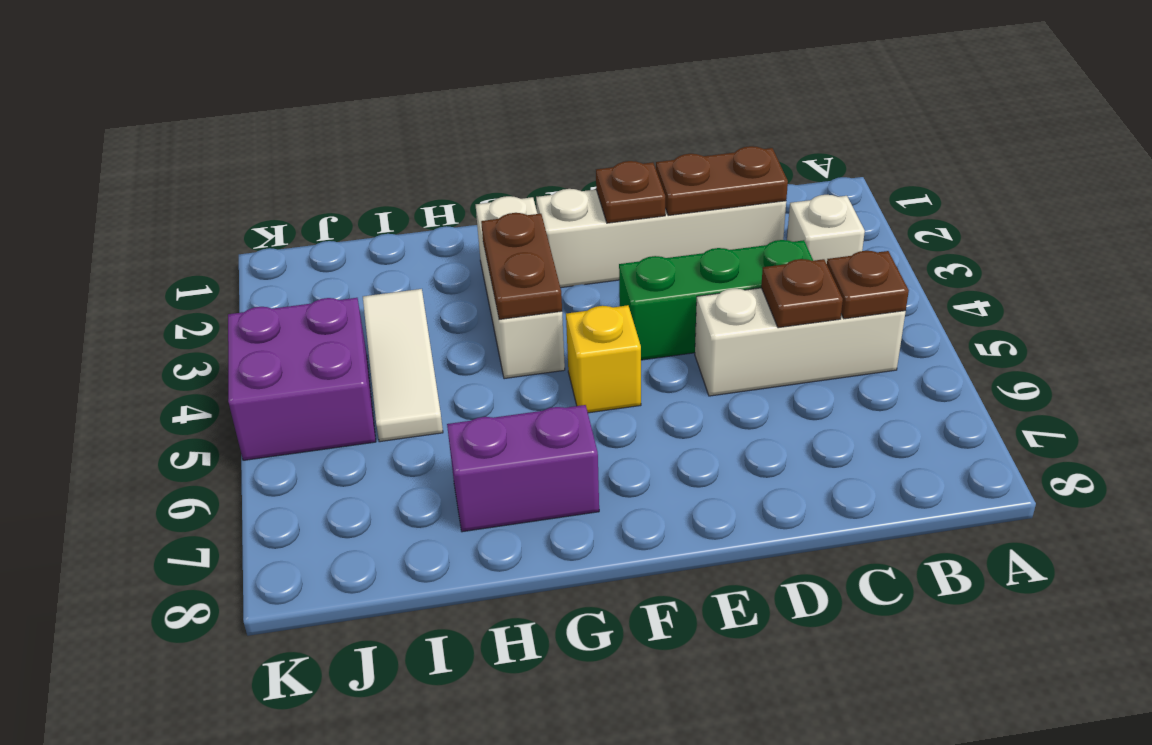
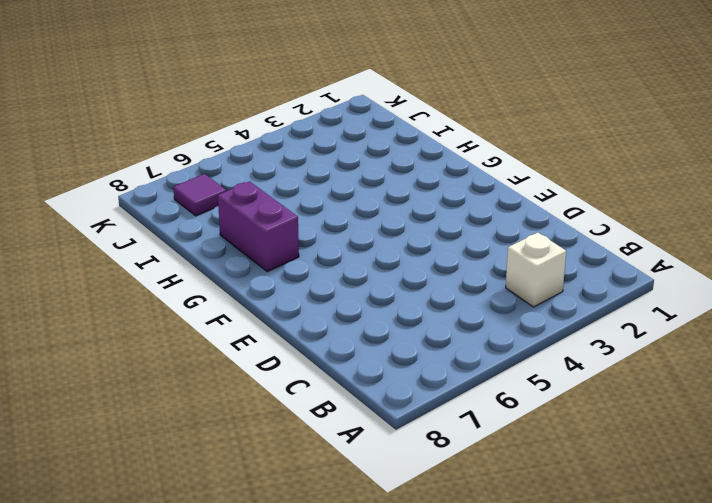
purple tile J7 level 1 -> none
none -> white brick B5:D5 level 1
none -> white brick C2:F2 level 1
none -> green brick C4:E4 level 1

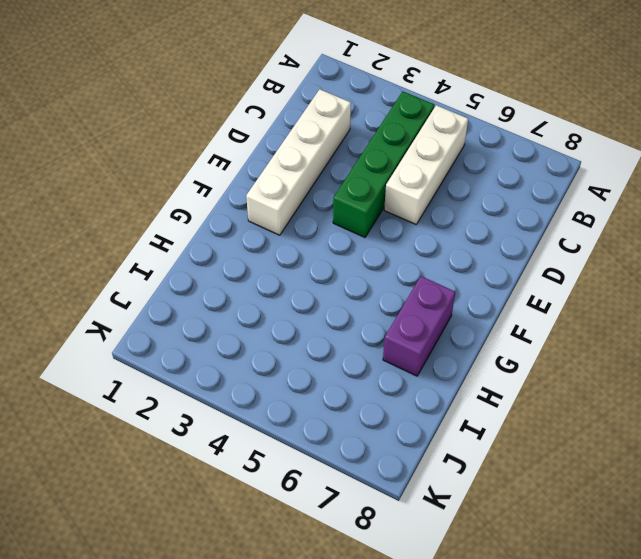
green brick B4:E4 level 1 -> green brick C4:E4 level 1
none -> white brick B3 level 1
none -> yellow brick F5 level 1
none -> white brick G2:G4 level 1

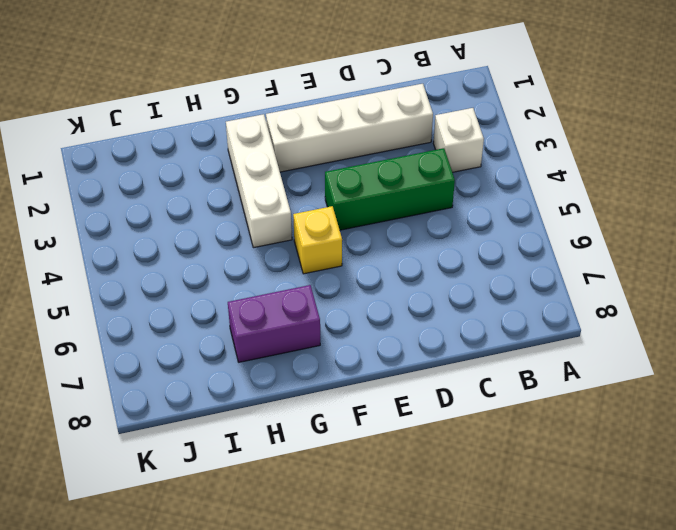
none -> white brick B5:D5 level 1
none -> white tile I3:I5 level 1
none -> purple brick J4:K5 level 1

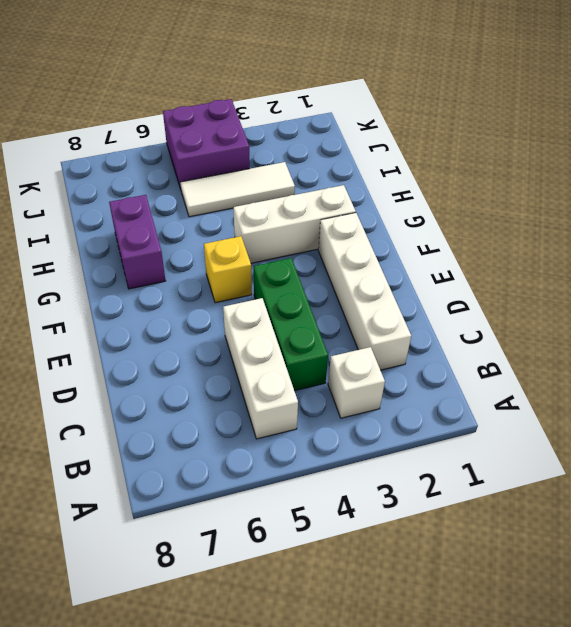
none -> brown plate B5 level 2
none -> brown plate C2:D2 level 2
none -> brown plate C5 level 2

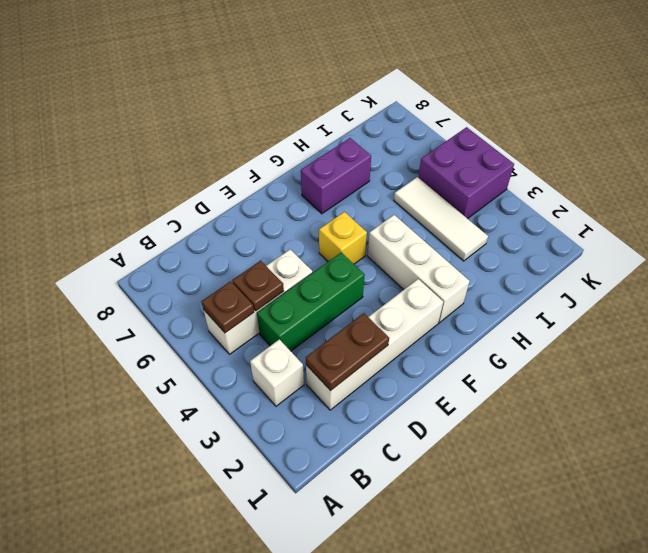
none -> brown plate E2 level 2
none -> brown plate G3:G4 level 2

